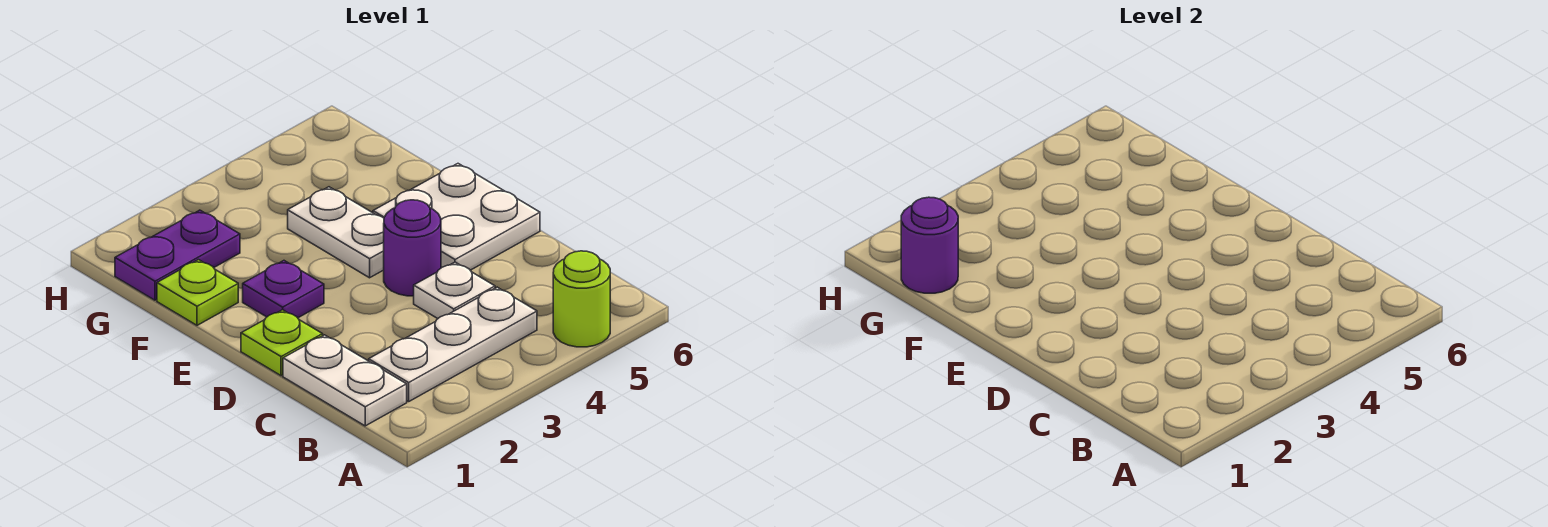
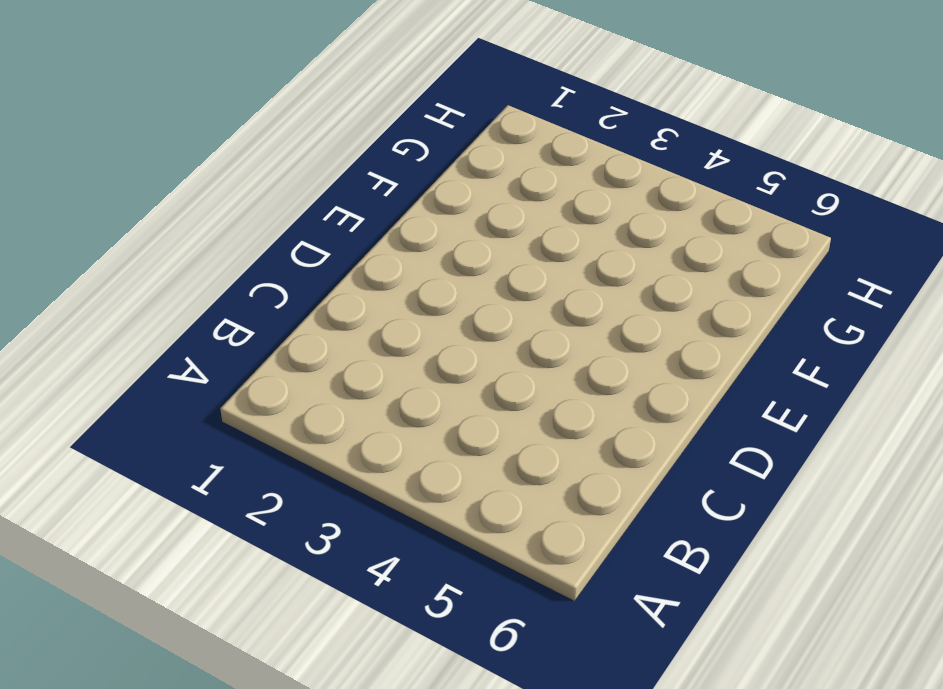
none -> lime round brick A5 level 1
none -> white plate B1:C1 level 1
none -> white plate B2:B4 level 1

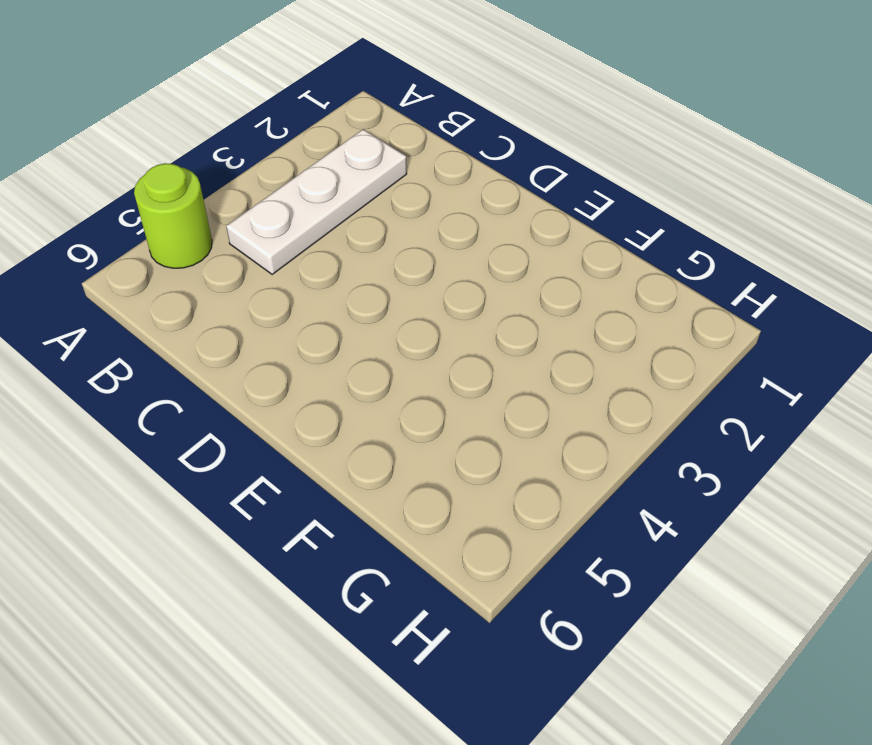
none -> white plate B1:C1 level 1
none -> white plate C4 level 1
none -> lime plate D1 level 1

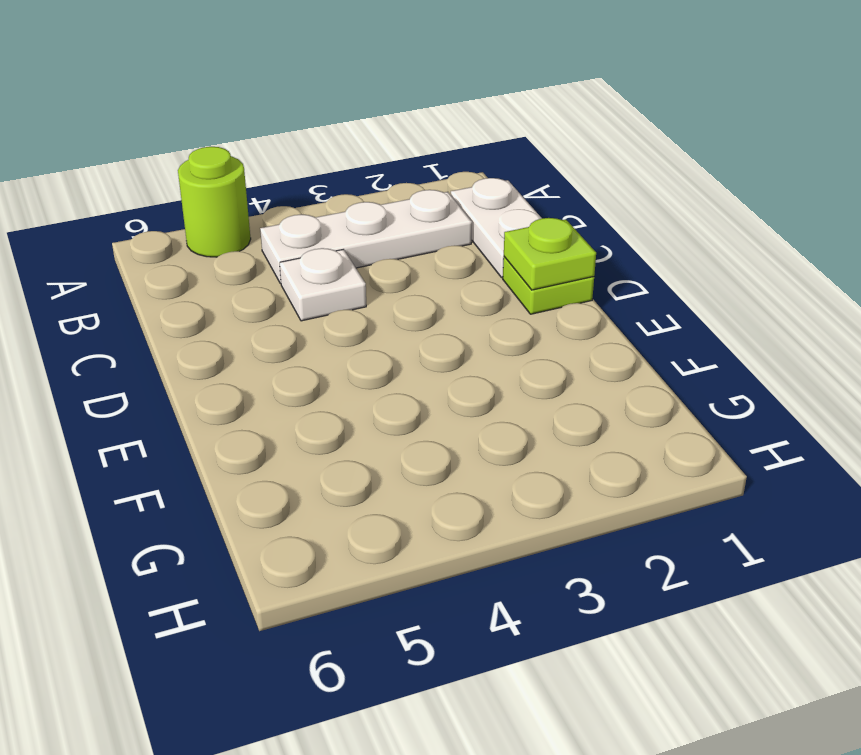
lime plate D1 level 2 -> lime plate F1 level 1
none -> purple round brick D4 level 1
none -> white plate D5:E6 level 1
none -> purple plate E2 level 1

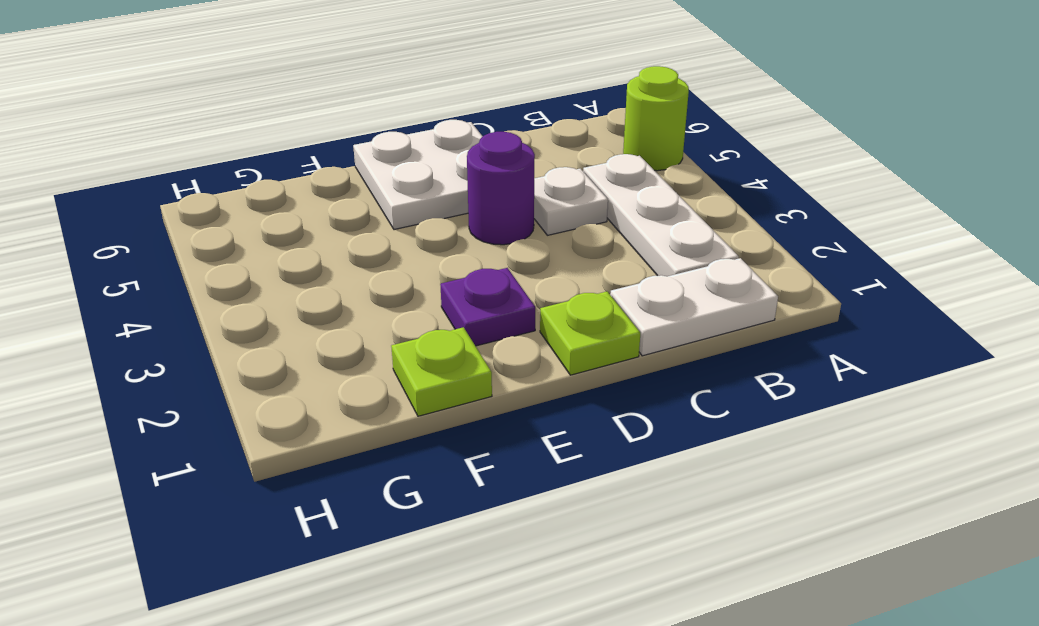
none -> white plate E4:F4 level 1
none -> purple plate G1:G2 level 1
none -> purple round brick G1 level 2

